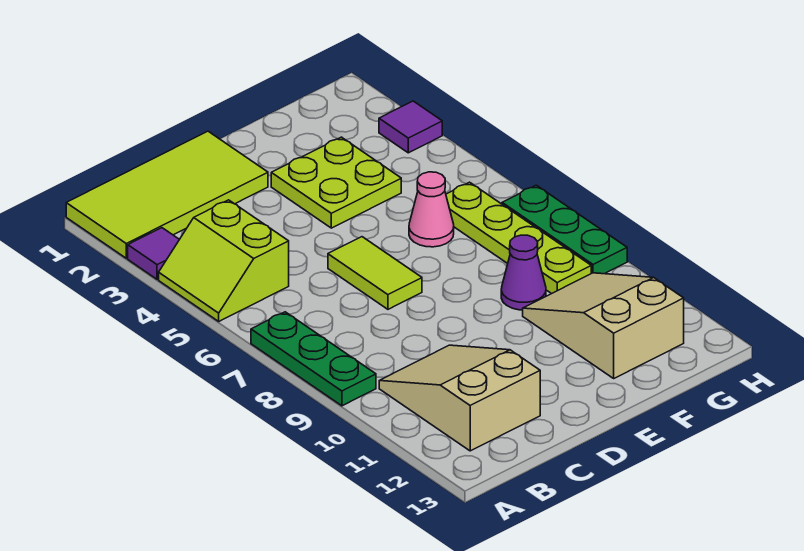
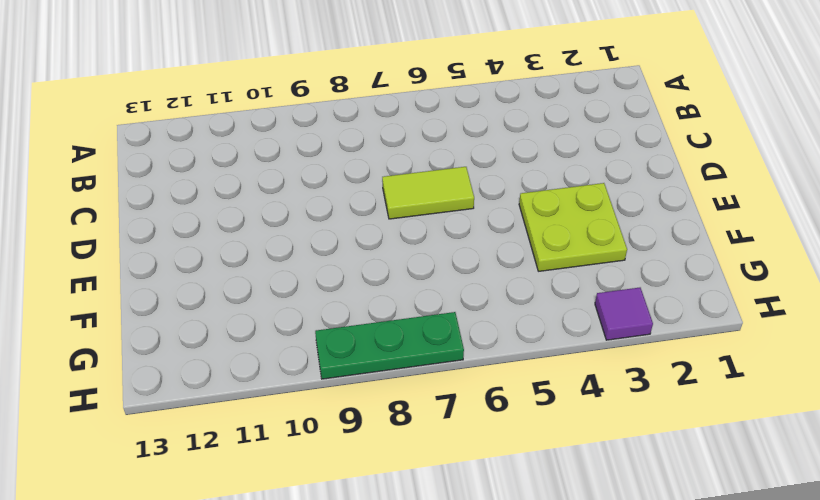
none -> lime tile A1:D2 level 1
none -> purple tile A3 level 1
none -> lime slope A4:B5 level 1 top B

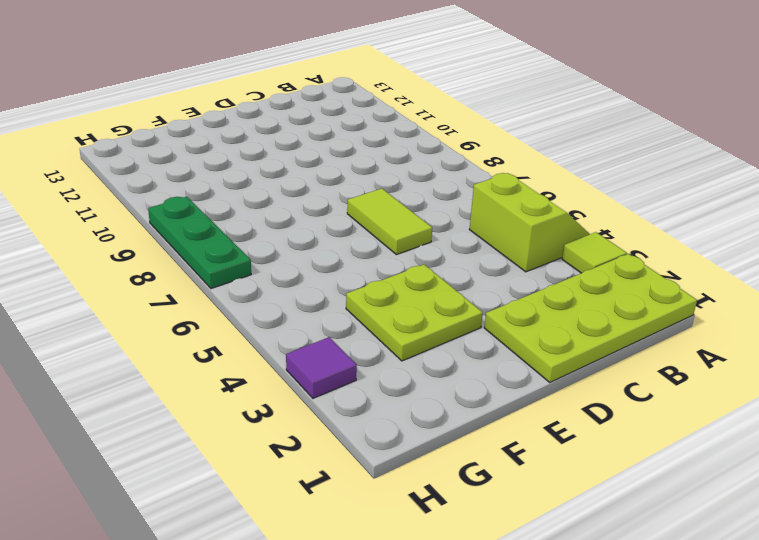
lime plate A1:D2 level 1 -> lime tile A1:D2 level 1
lime tile A3 level 1 -> purple tile A3 level 1
none -> green plate A7:A9 level 1
none -> tan slope B10:C12 level 1 top 12
none -> pink cone F6 level 1

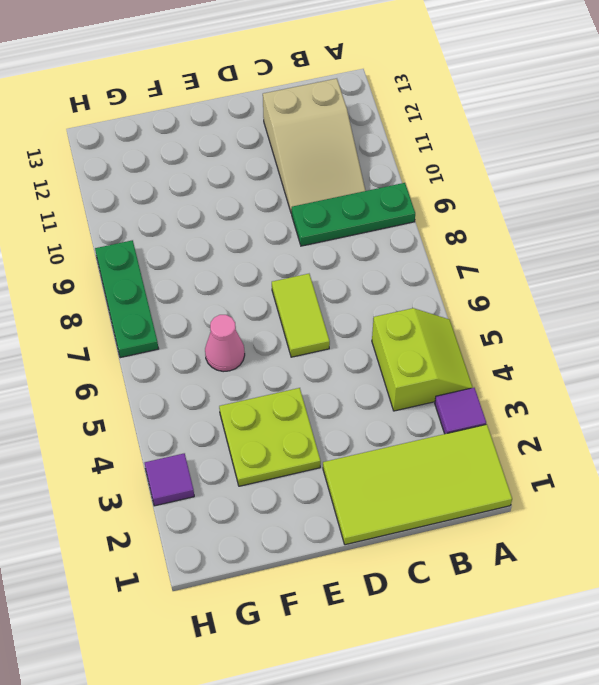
green plate A9:C9 level 1 -> green plate A7:A9 level 1
none -> purple cone F9 level 1
none -> tan slope F10:G12 level 1 top 12
none -> lime plate G6:G9 level 1

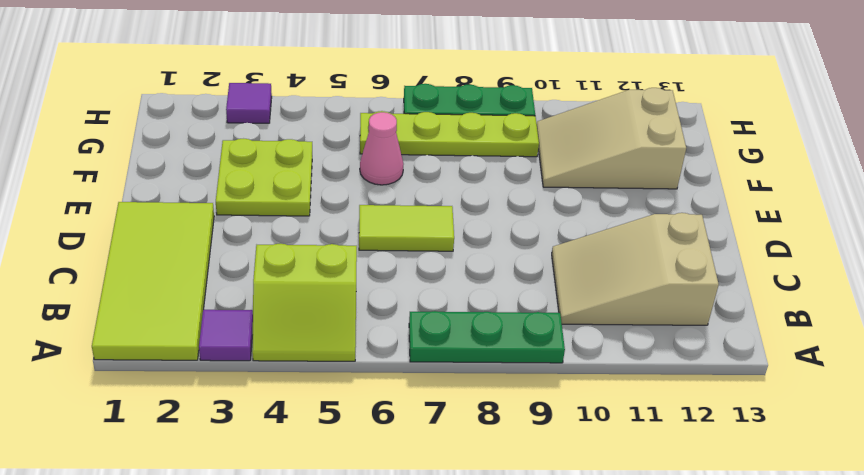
none -> purple cone F9 level 1

